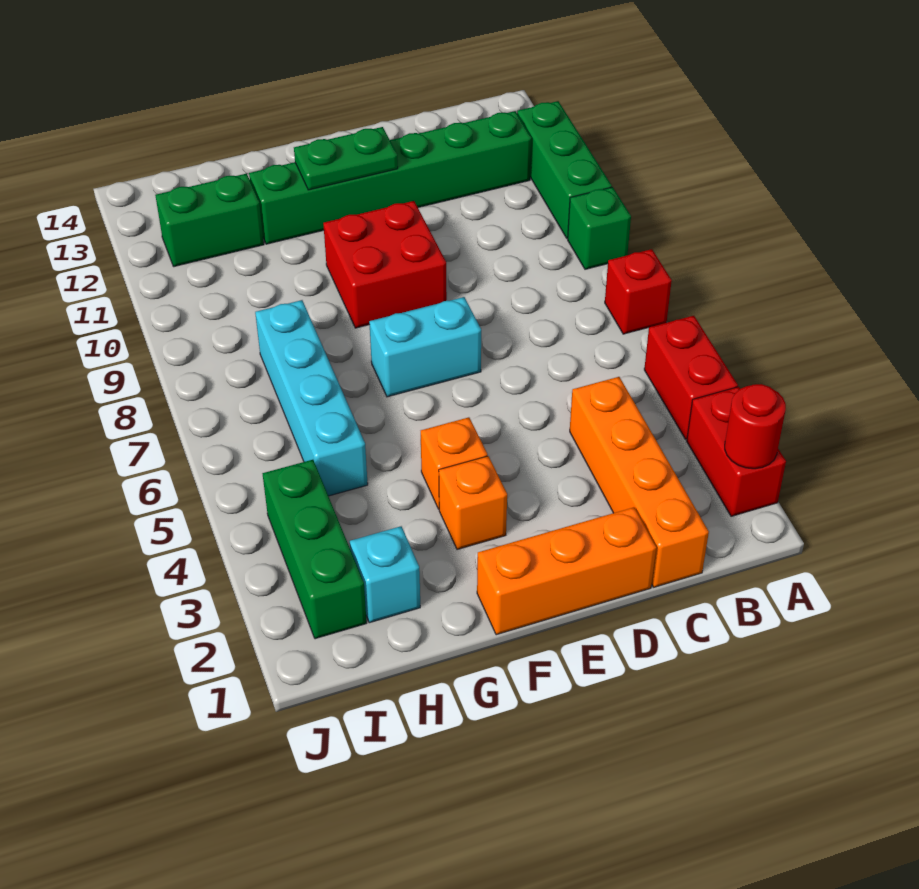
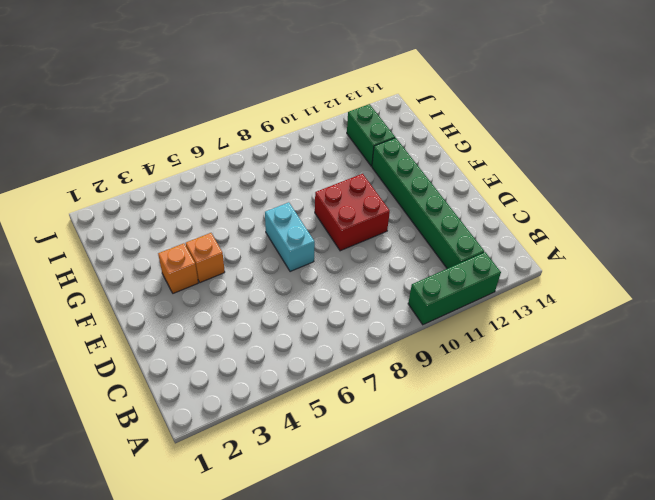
none -> red brick A2:A3 level 1
none -> red brick A4:A5 level 1
none -> red brick A7 level 1

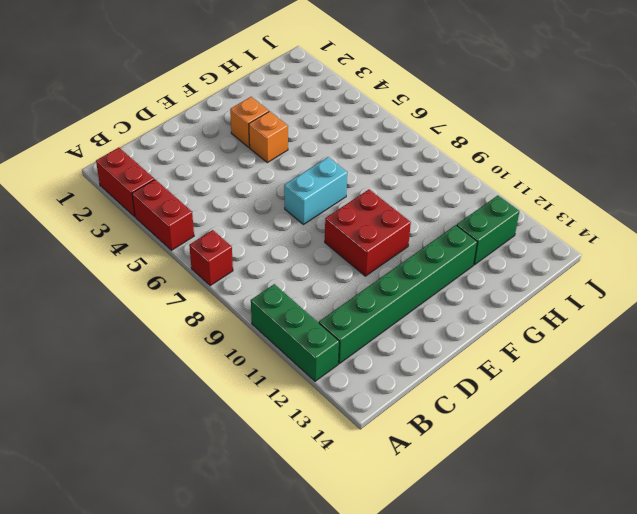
none -> green brick A9 level 1
none -> orange brick C1:C4 level 1
none -> orange brick D1:F1 level 1

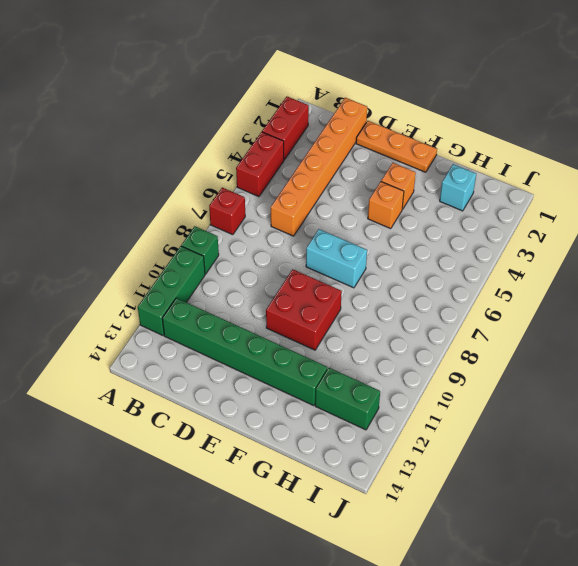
orange brick C1:C6 level 1 -> orange brick C1:C4 level 1
orange plate D1:F1 level 1 -> orange brick D1:F1 level 1
none -> cyan brick H5:H8 level 1
none -> green brick I2:I4 level 1
none -> red round brick A2 level 2

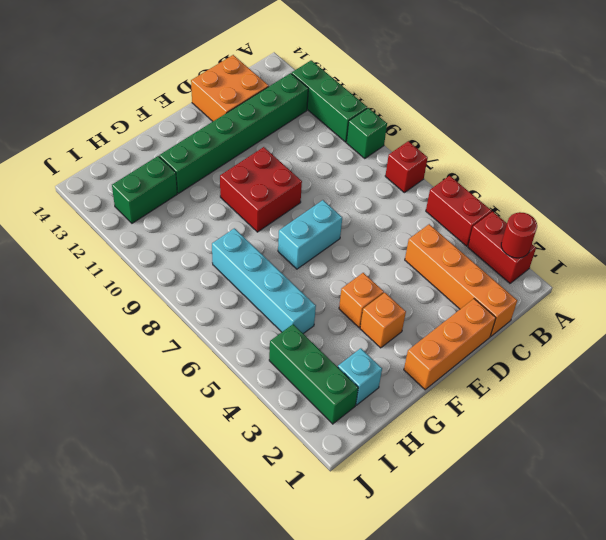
orange brick C13:D14 level 1 -> none
none -> green plate E12:F12 level 2

